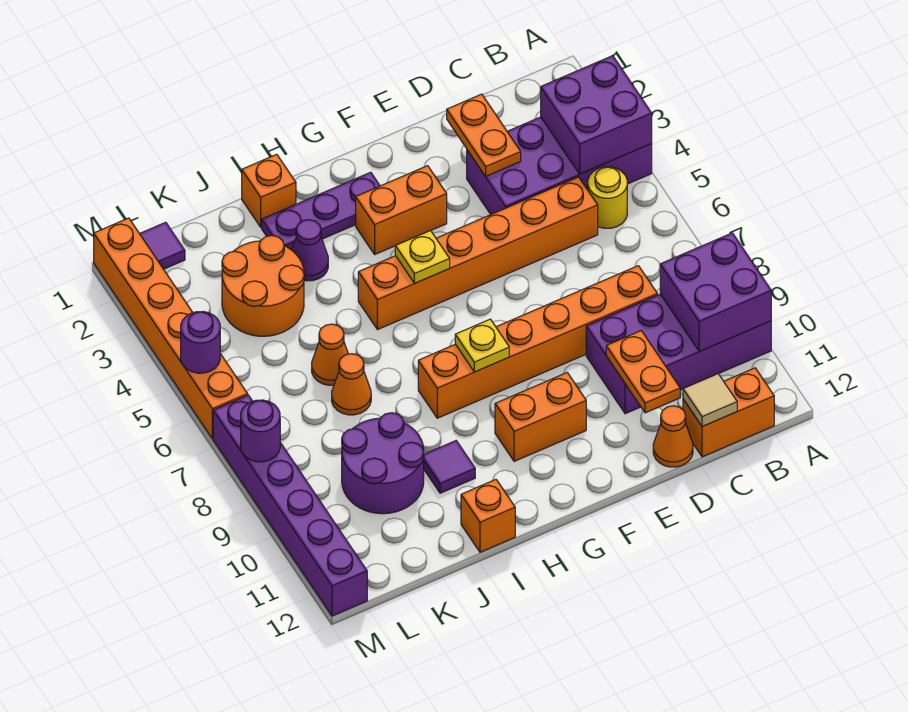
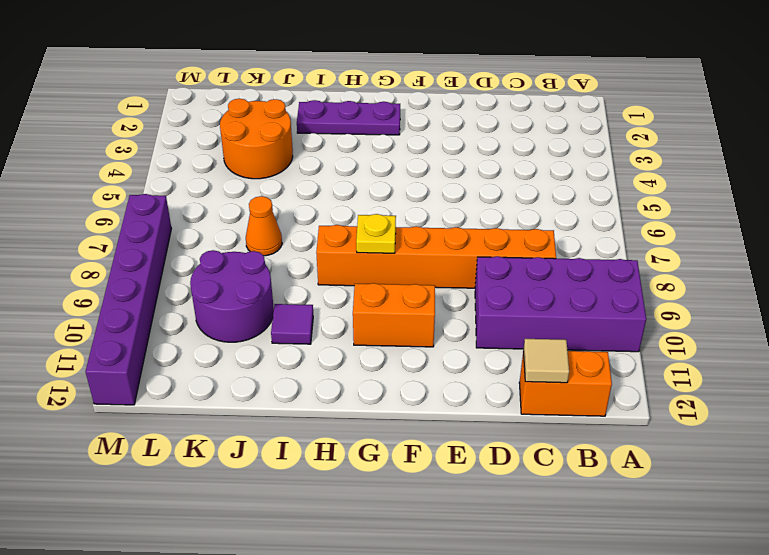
none -> purple brick A3:D4 level 1
none -> yellow round brick B5 level 1
none -> orange brick C5:H5 level 1
none -> orange cone D12 level 1

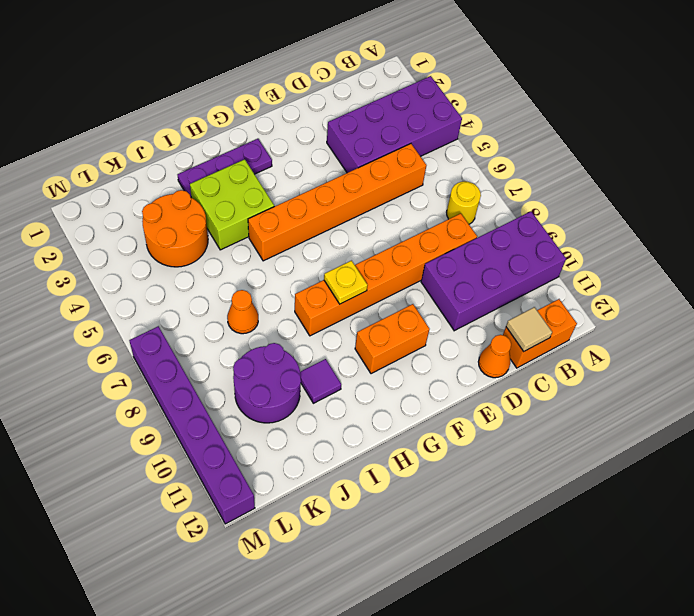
yellow round brick B7 level 1 -> yellow round brick B5 level 1
lime brick H3:I4 level 1 -> purple cone I3 level 1
none -> orange brick F3:G3 level 1
none -> orange brick I1 level 1
none -> orange brick I12 level 1
none -> orange cone J6 level 1

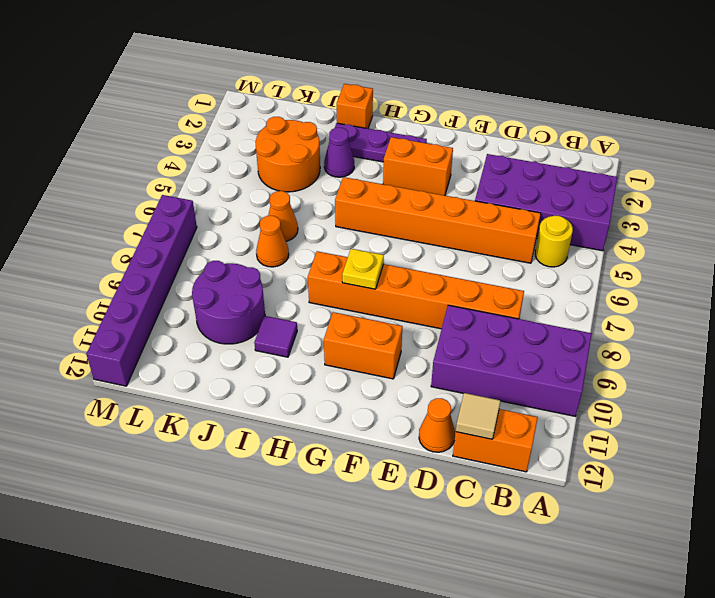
none -> orange brick I12 level 1
none -> purple tile L1 level 1
none -> orange brick M1:M6 level 1
none -> purple brick A3:B4 level 2

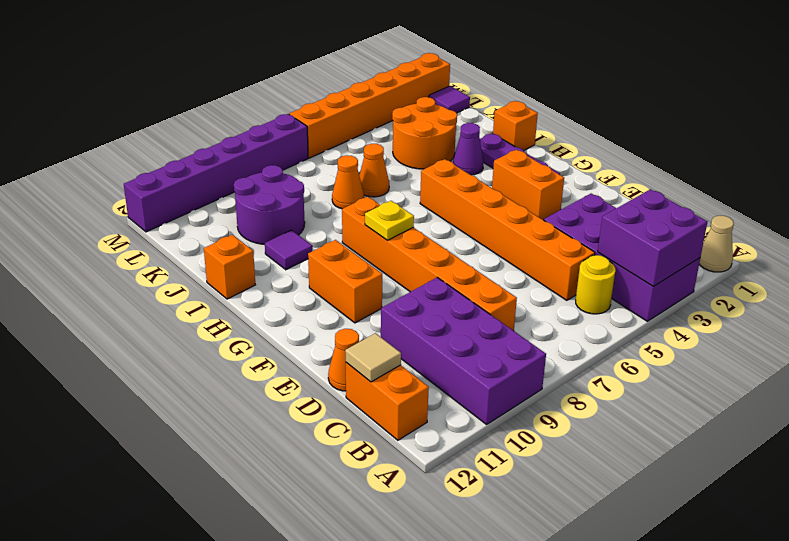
tan cone A1 level 1 -> none
none -> purple brick A9:B10 level 2
none -> orange plate D2:D3 level 2
none -> orange plate D10:D11 level 2
none -> yellow plate G5 level 2

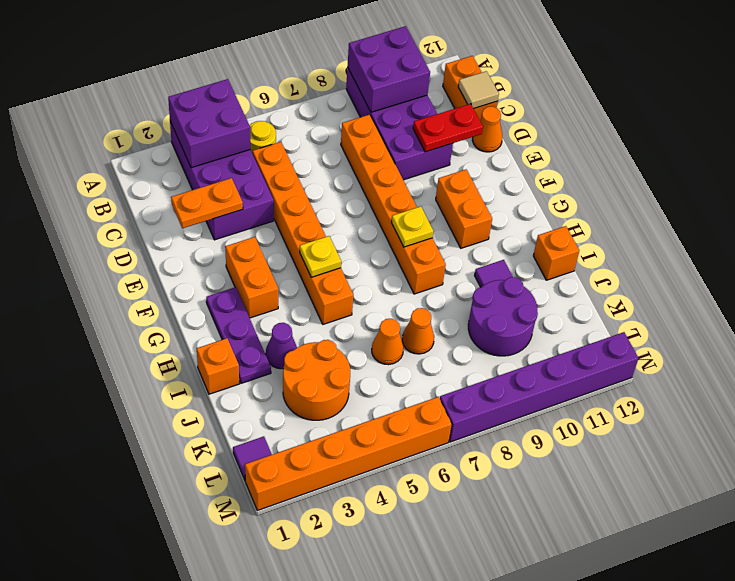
red plate D10:D11 level 2 -> orange plate D10:D11 level 2
none -> purple round brick M5 level 2
none -> purple round brick M8 level 2

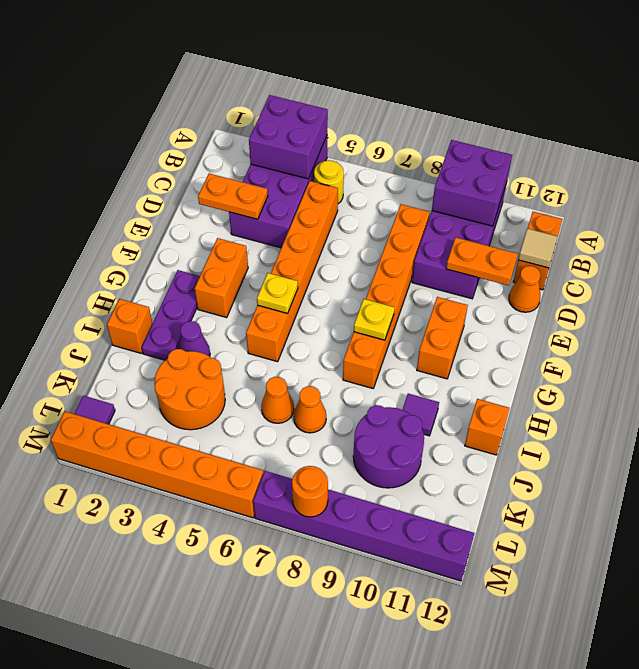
orange round brick M8 level 2 -> purple round brick M8 level 2
none -> purple round brick M5 level 2

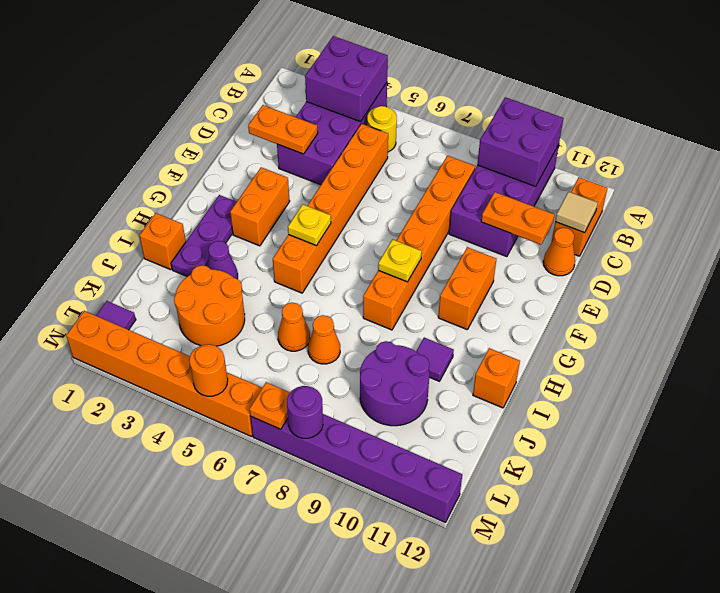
orange round brick M5 level 2 -> purple round brick M5 level 2
orange plate M7 level 2 -> none

